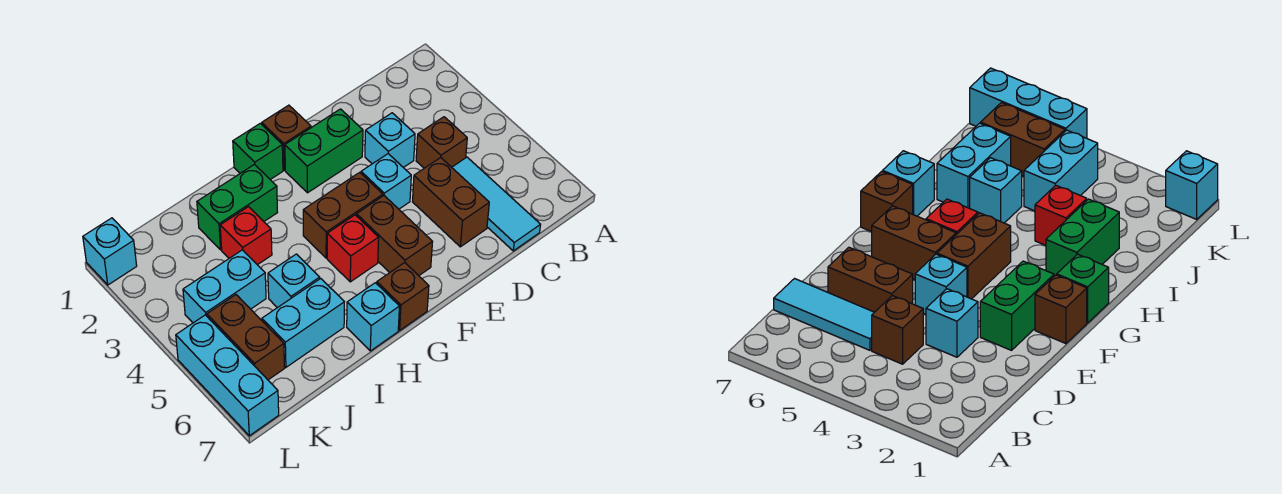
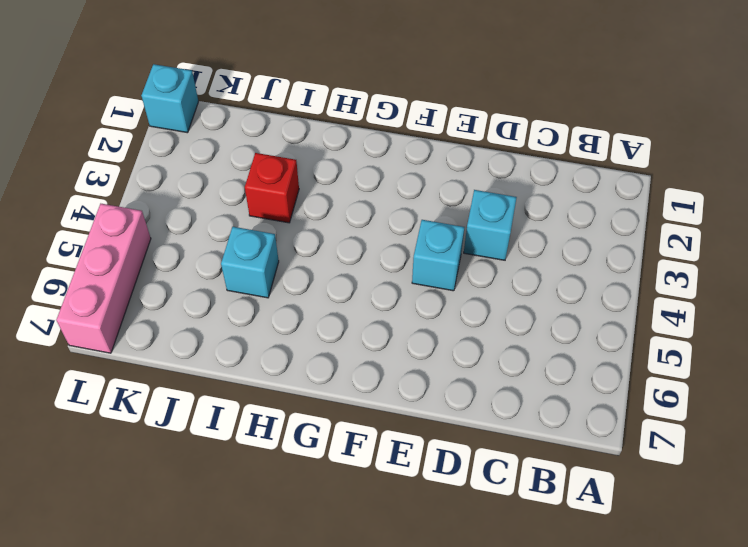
pink brick L5:L7 level 1 -> cyan brick L5:L7 level 1
none -> brown brick C4 level 1
none -> cyan tile C5:C7 level 1
none -> brown brick D5:D6 level 1

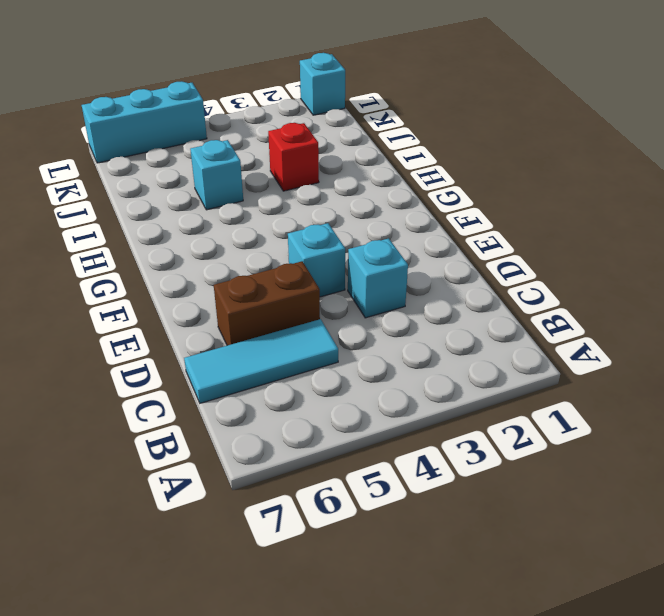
none -> brown brick C4 level 1
none -> green brick E2:F2 level 1
none -> brown brick F1 level 1

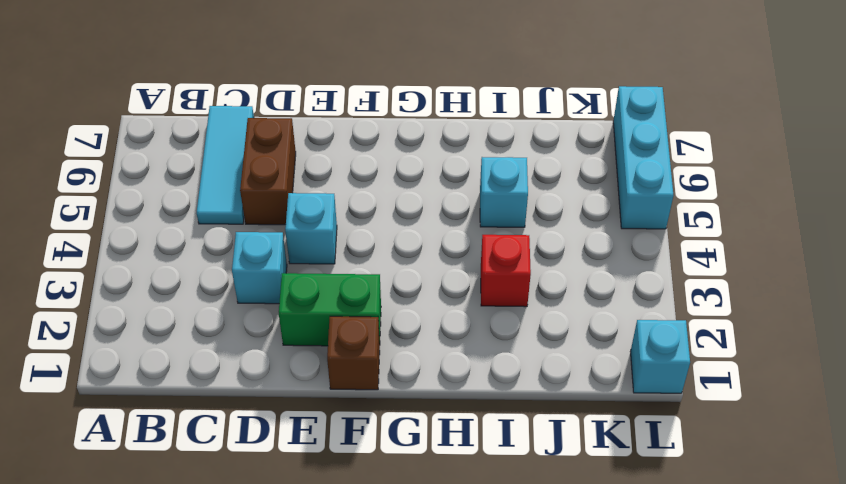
none -> brown brick C4 level 1
none -> brown brick F4:G4 level 1
none -> brown brick F5:F6 level 1

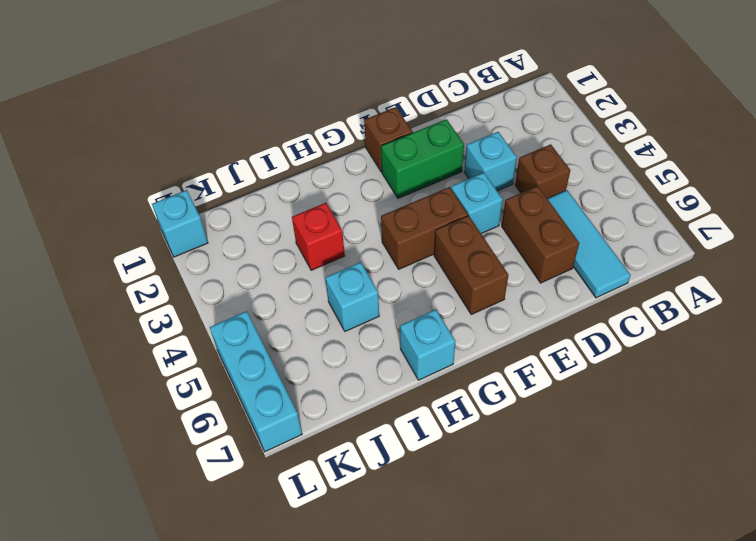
none -> green brick G1 level 1
none -> red brick G5 level 1
none -> brown brick G7 level 1

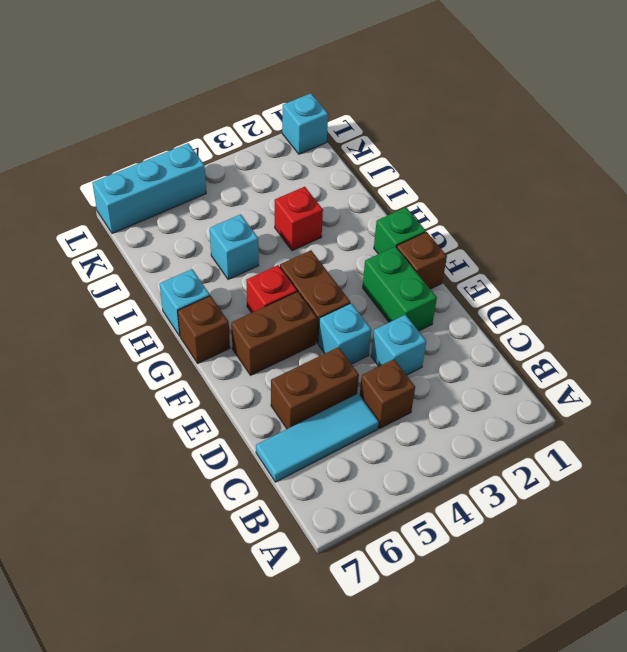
none -> green brick H2:I2 level 1
none -> cyan brick I6:J6 level 1
none -> cyan brick J4:K4 level 1

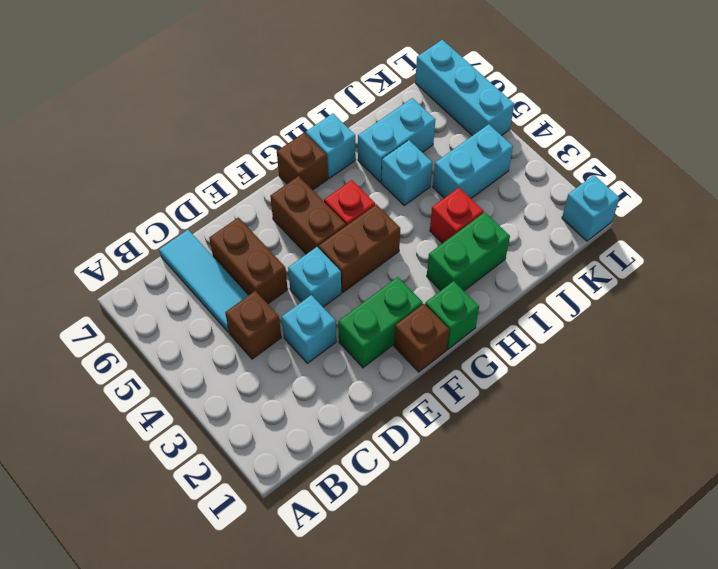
none -> brown brick K5:K6 level 1

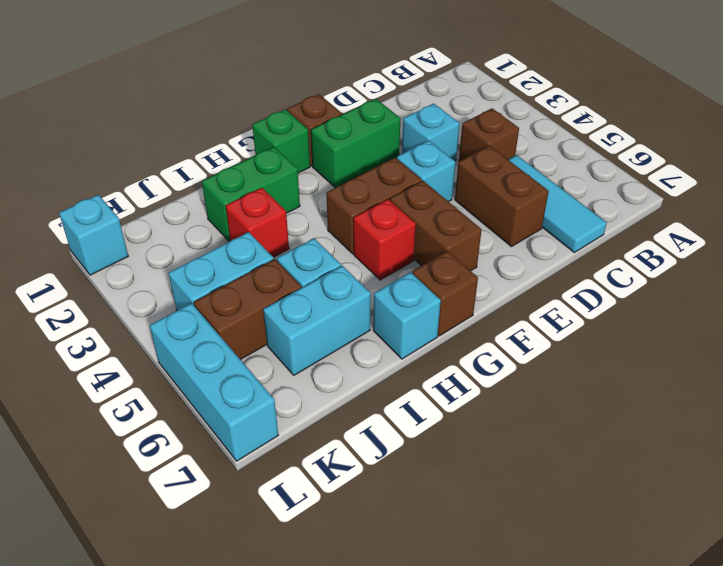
brown brick J5:K5 level 1 -> brown brick K5:K6 level 1

